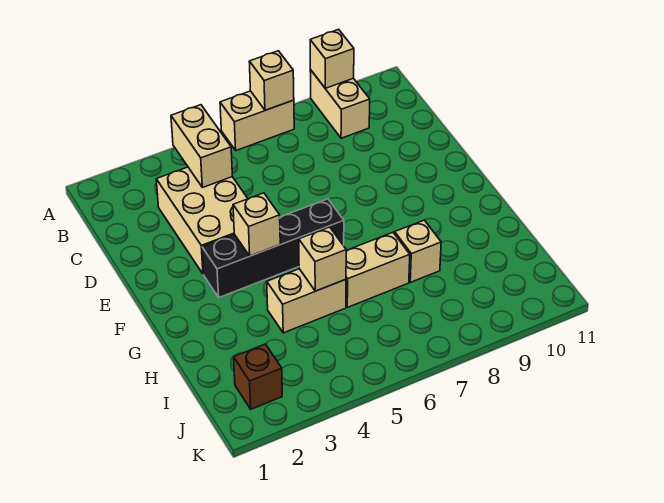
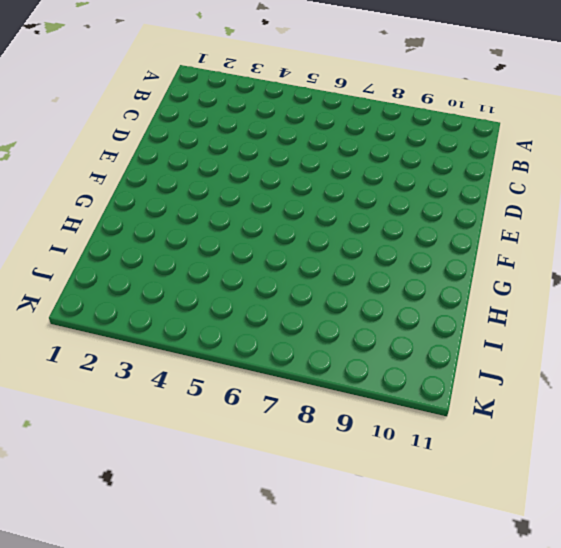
none -> tan brick A6:A7 level 1
none -> tan brick A9:B9 level 1
none -> tan brick C3:E4 level 1

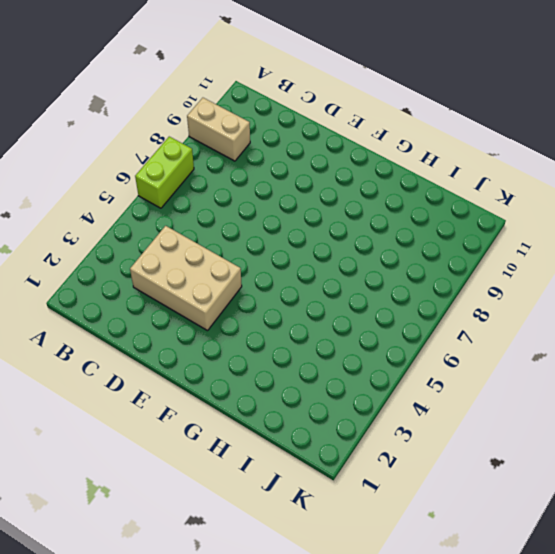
lime brick A6:A7 level 1 -> tan brick A6:A7 level 1
none -> black brick F3:F6 level 1
none -> tan brick H4:H5 level 1
none -> tan brick H6:H7 level 1

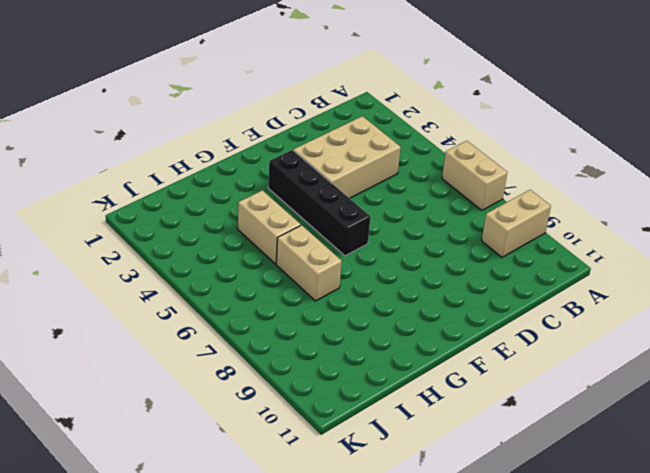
none -> tan brick H8 level 1
none -> brown brick J2 level 1
none -> tan brick A7 level 2

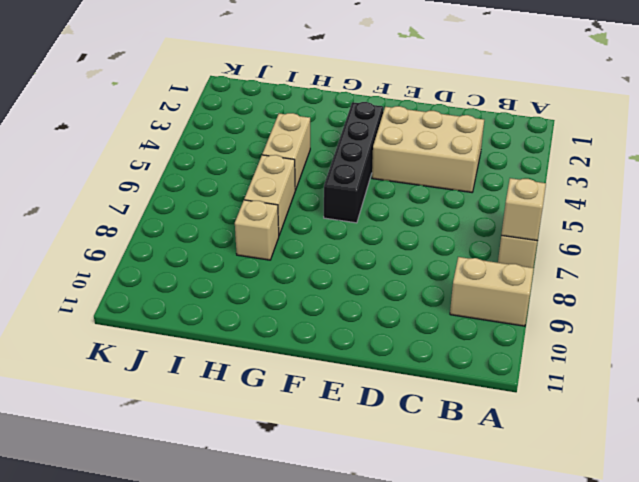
none -> brown brick J2 level 1
none -> tan brick A9 level 2
none -> tan brick B4:C4 level 2

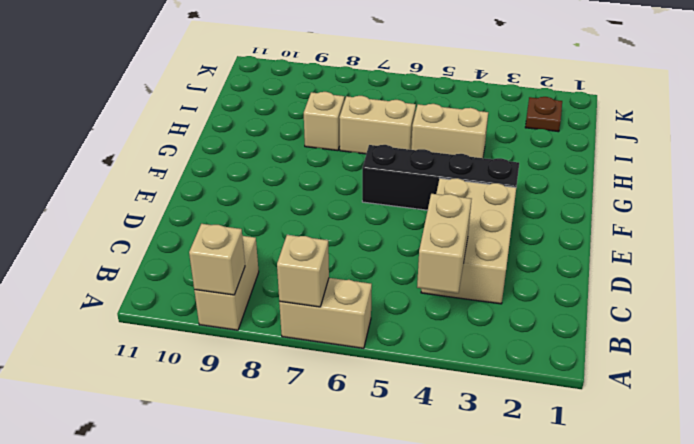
brown plate J2 level 1 -> brown brick J2 level 1
none -> tan brick F4 level 2
none -> tan brick H5 level 2

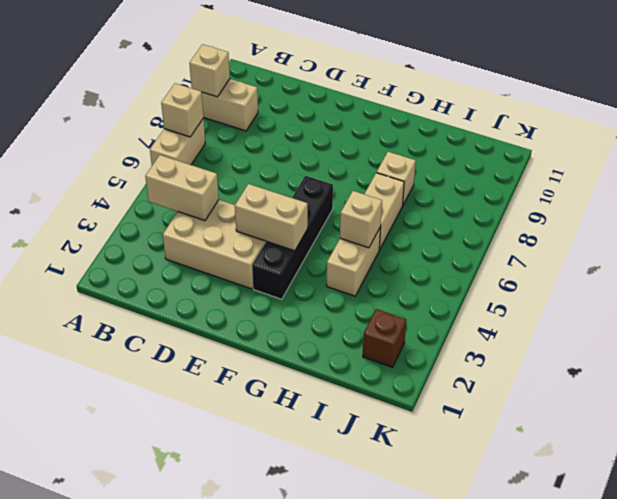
tan brick E4:F4 level 2 -> tan brick F4 level 2

